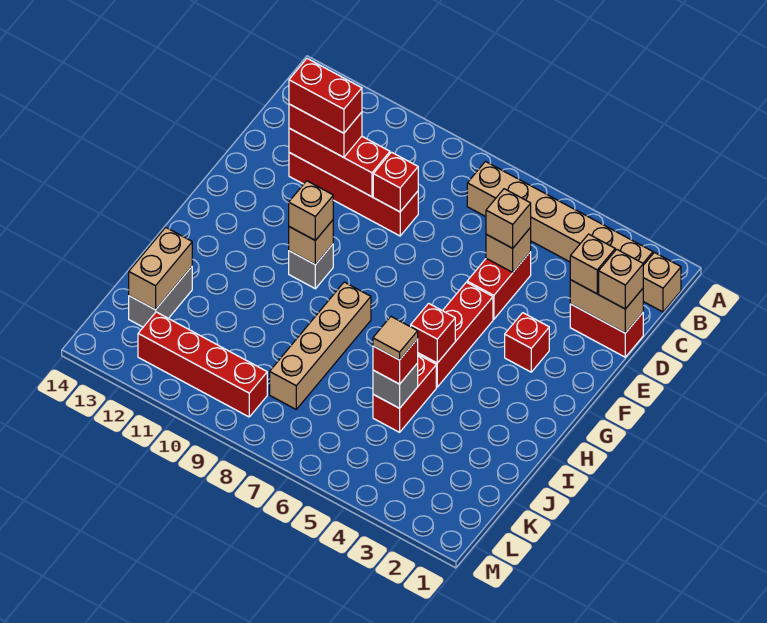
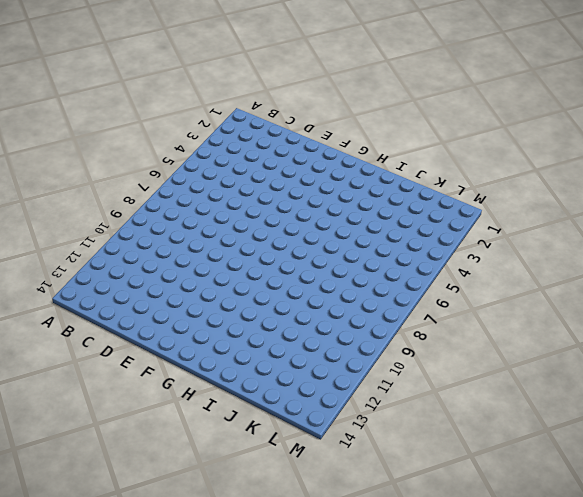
none -> tan brick B1 level 1
none -> tan brick B2:B7 level 1
none -> red brick D1:D2 level 1

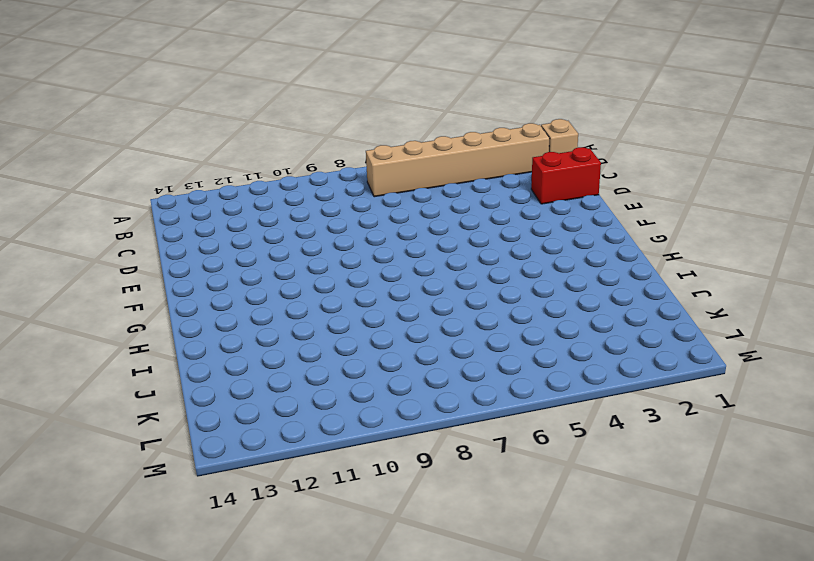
none -> red brick D5:E5 level 1
none -> red brick D9:D12 level 1
none -> red brick F3 level 1

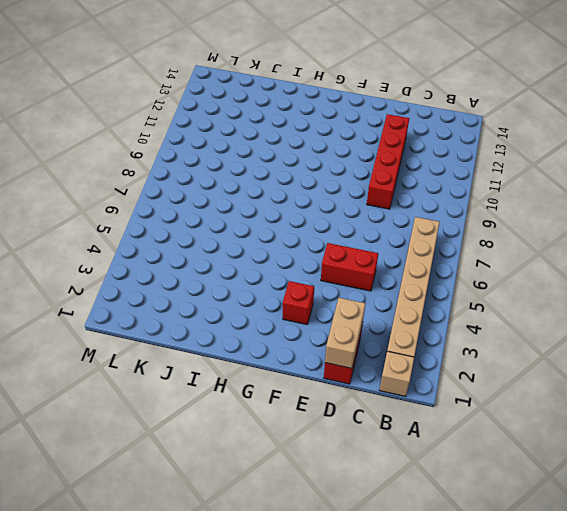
none -> red brick F5:H5 level 1
none -> grey brick G10 level 1
none -> tan brick H8:K8 level 1

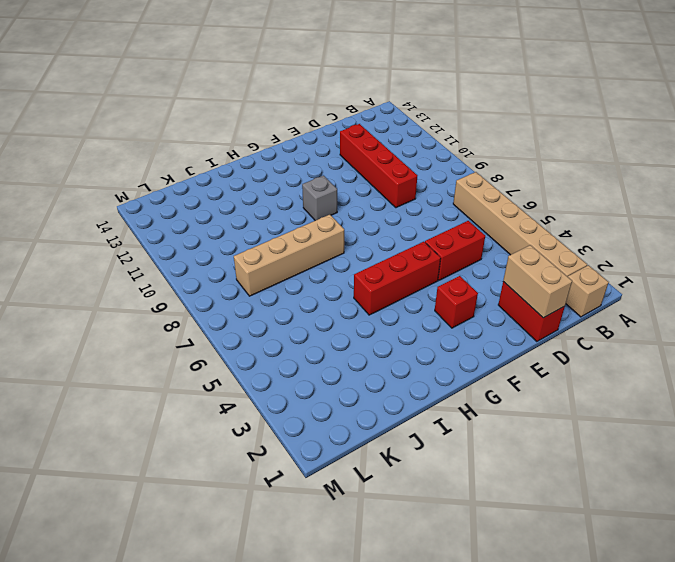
none -> red brick I5:J5 level 1
none -> grey brick J13:K13 level 1
none -> red brick L9:L12 level 1

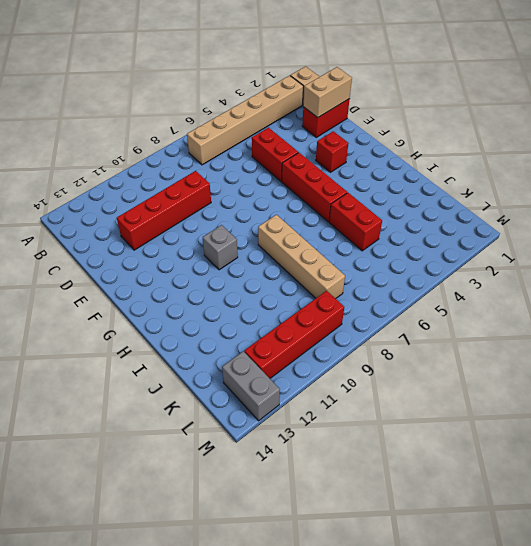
grey brick L13:M13 level 1 -> grey brick J13:K13 level 1
none -> tan brick D5 level 2
none -> red brick D9 level 2
none -> red brick D10:D12 level 2

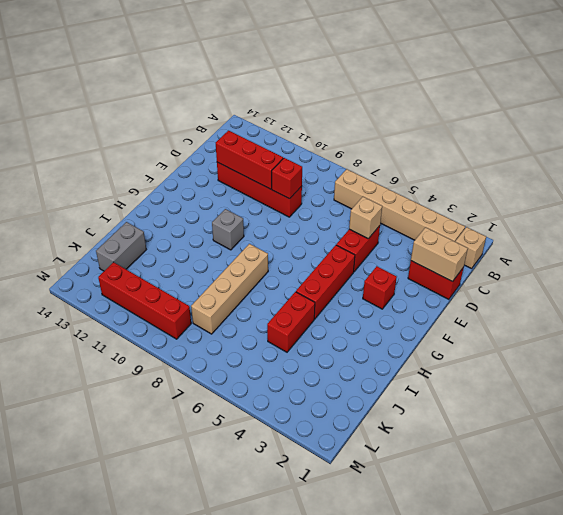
none -> tan brick G10 level 2
none -> red brick H5 level 2
none -> grey brick J5 level 2

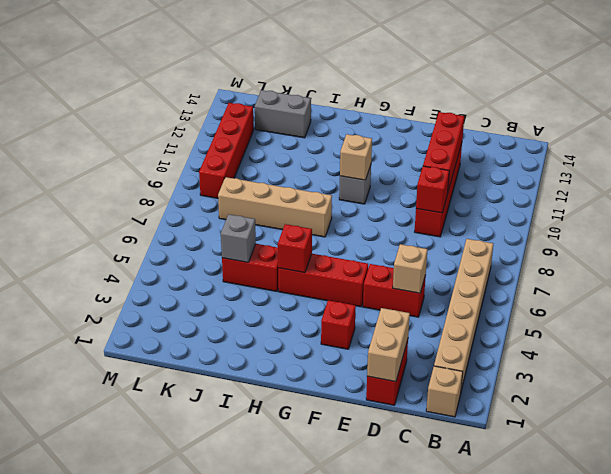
none -> tan brick J13:K13 level 2
none -> tan brick D1 level 3
none -> tan brick D2 level 3

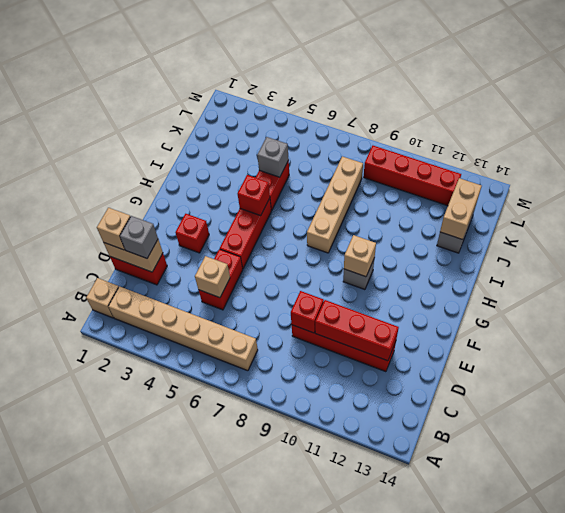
grey brick D2 level 3 -> tan brick D2 level 3
none -> tan brick D5 level 3
none -> red brick D11:D12 level 3
none -> tan brick G10 level 3

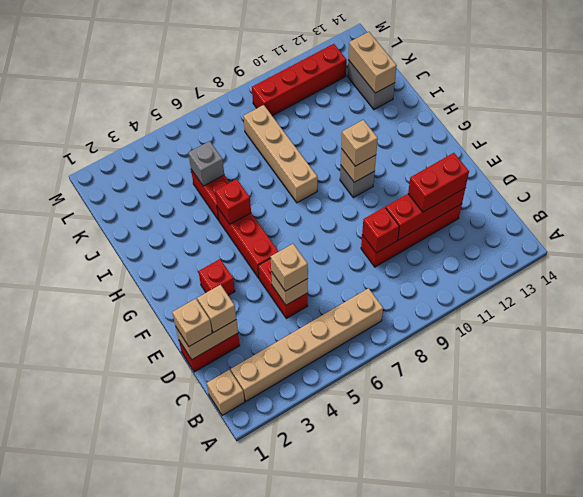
none -> red brick J5 level 3
none -> red brick D11:D12 level 4
none -> tan tile J5 level 4

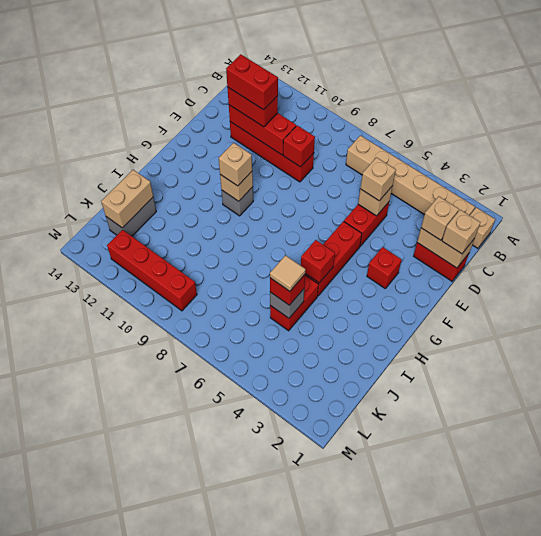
none -> tan brick H8:K8 level 1

